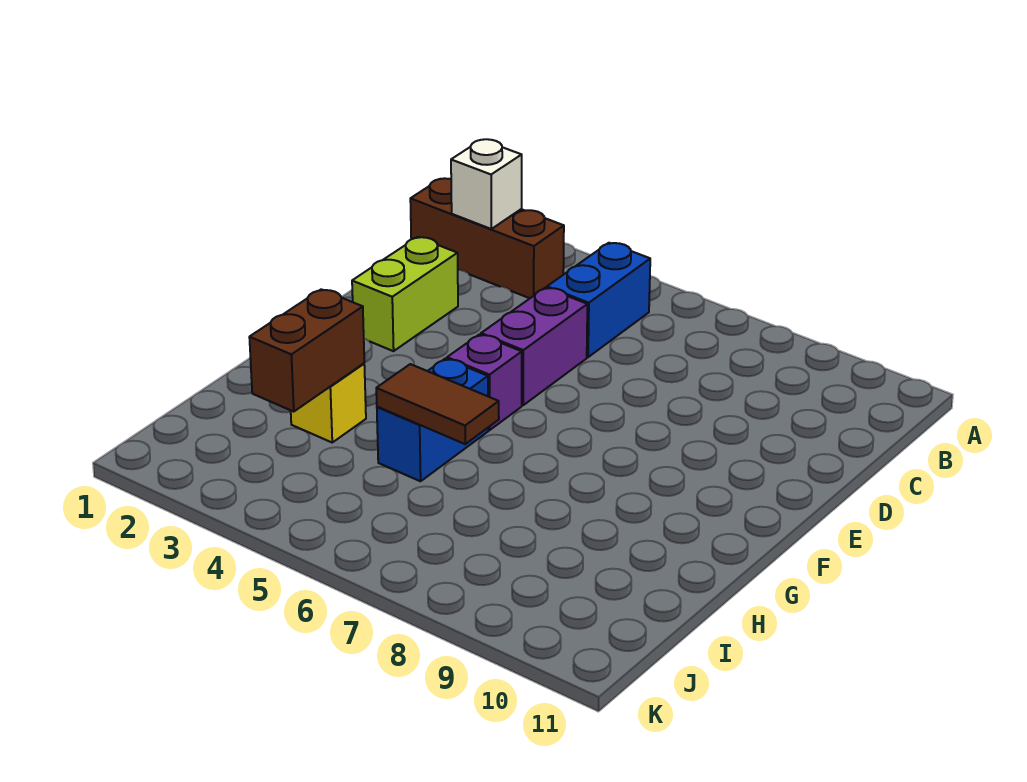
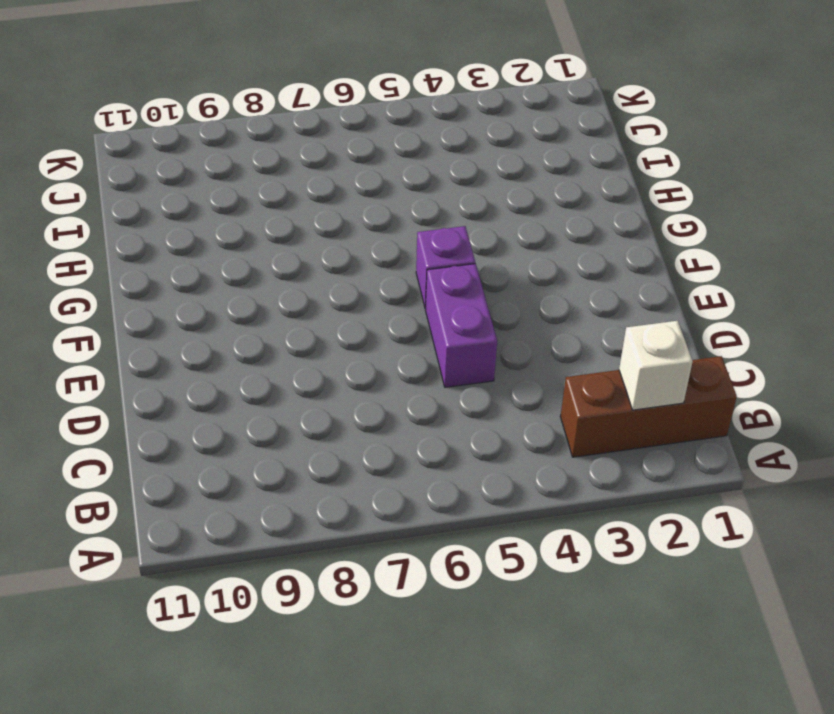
none -> blue brick B5:C5 level 1
none -> lime brick D2:E2 level 1

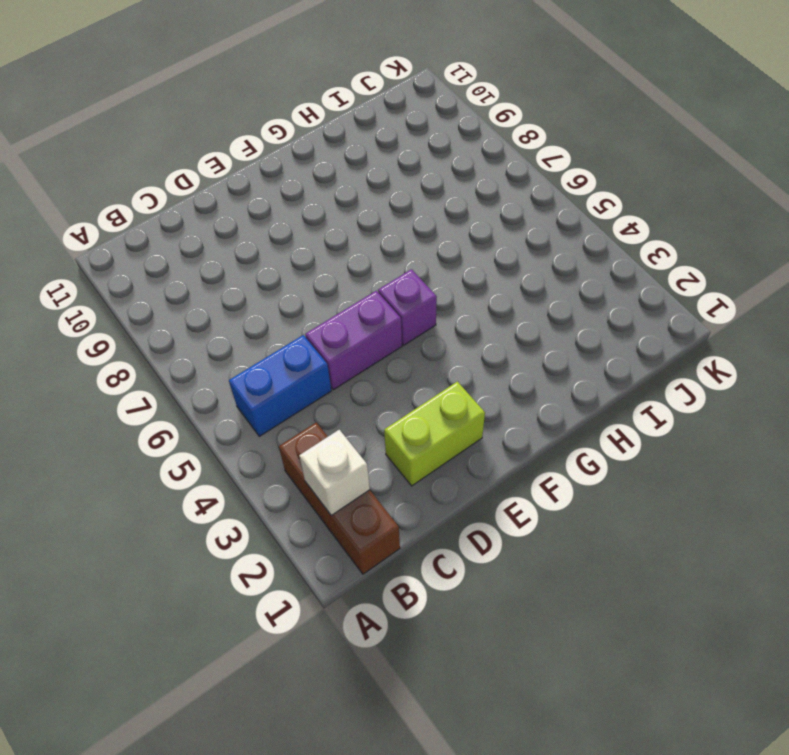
none -> blue brick G5:H5 level 1
none -> yellow brick H3 level 1

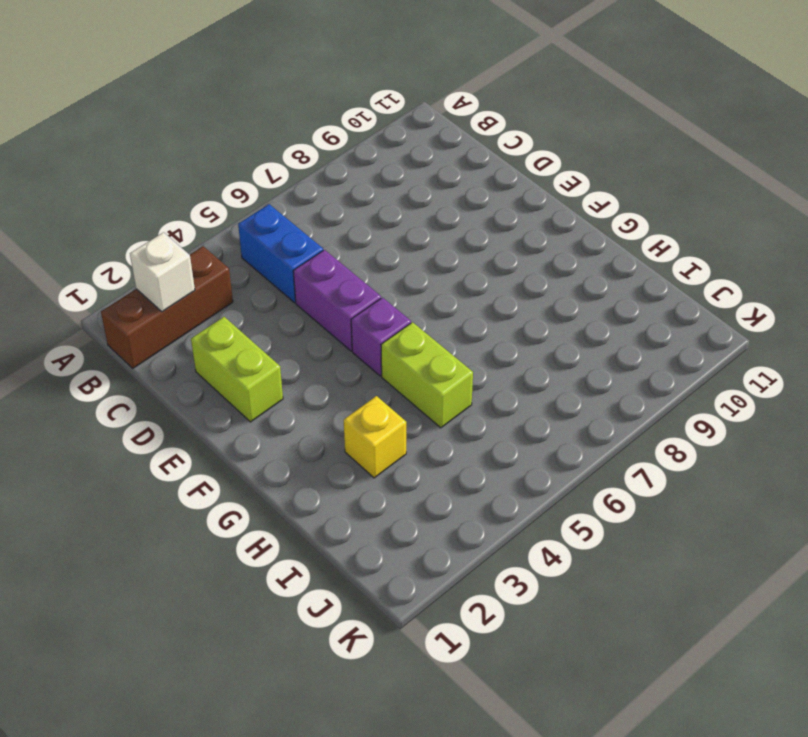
lime brick G5:H5 level 1 -> blue brick G5:H5 level 1
none -> brown brick H3:I3 level 2
none -> brown tile H5:H6 level 2

